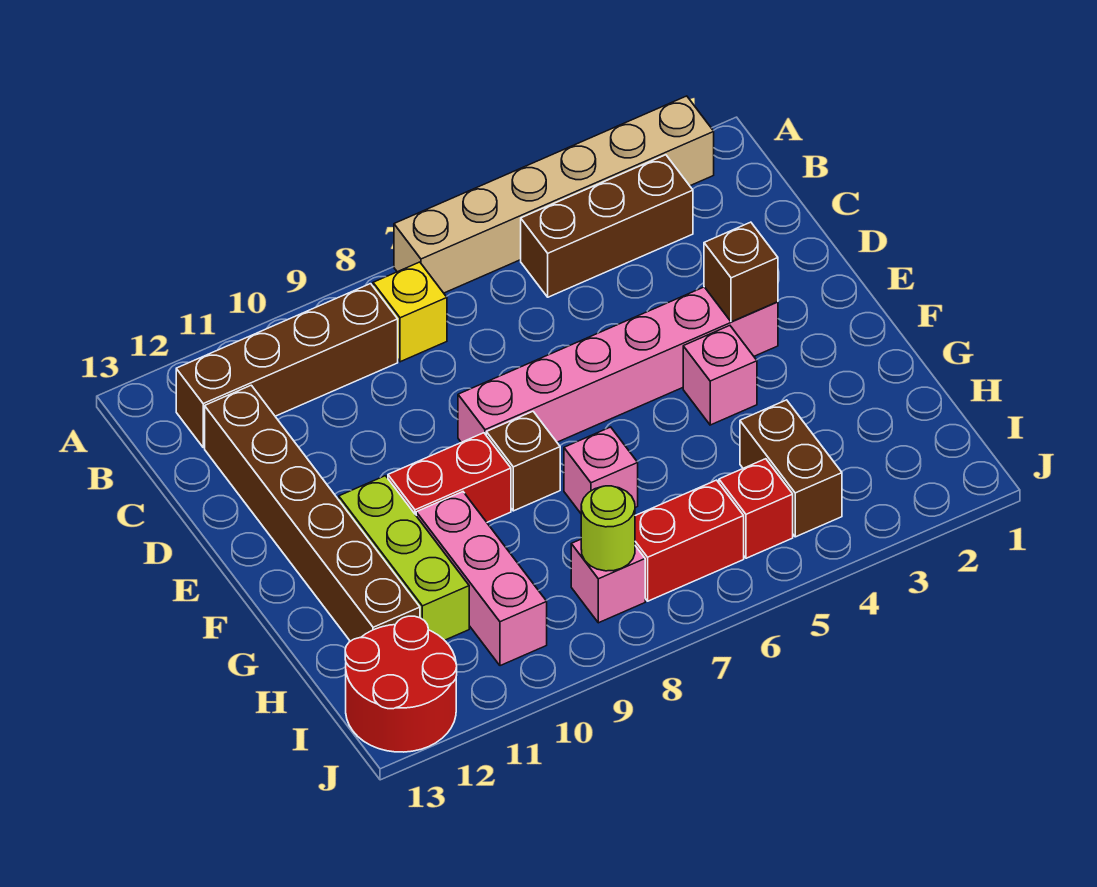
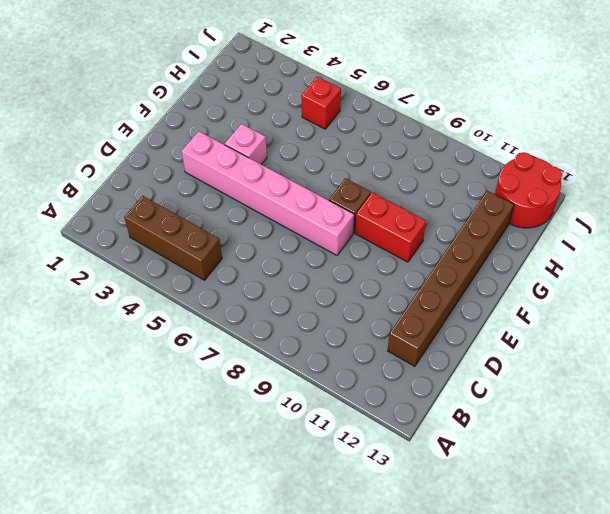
none -> tan brick A2:A7 level 1
none -> yellow brick B8 level 1
none -> brown brick B9:B12 level 1

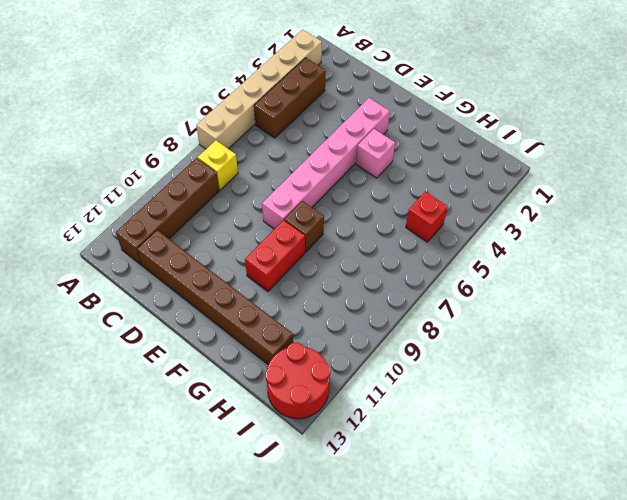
none -> lime brick F11:H11 level 1
none -> pink brick G7 level 1
none -> pink brick G10:I10 level 1

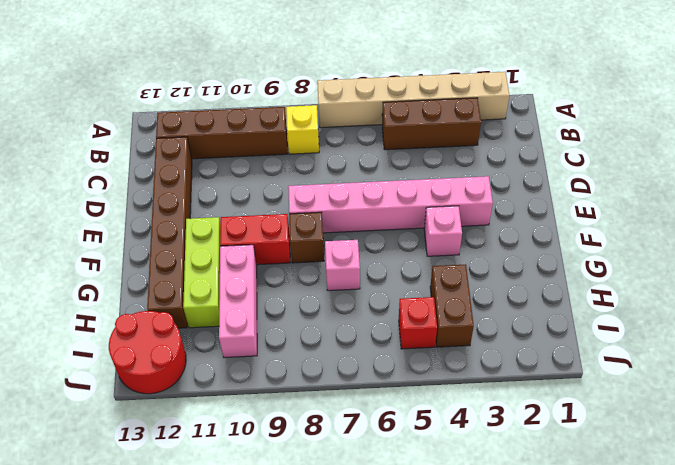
none -> red brick I6:I7 level 1
none -> pink brick I8 level 1
none -> brown brick E3 level 2

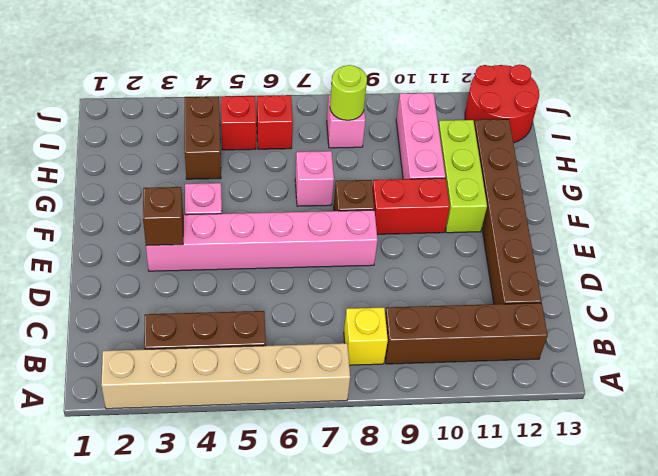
red brick I6 level 1 -> red brick I6:I7 level 1

